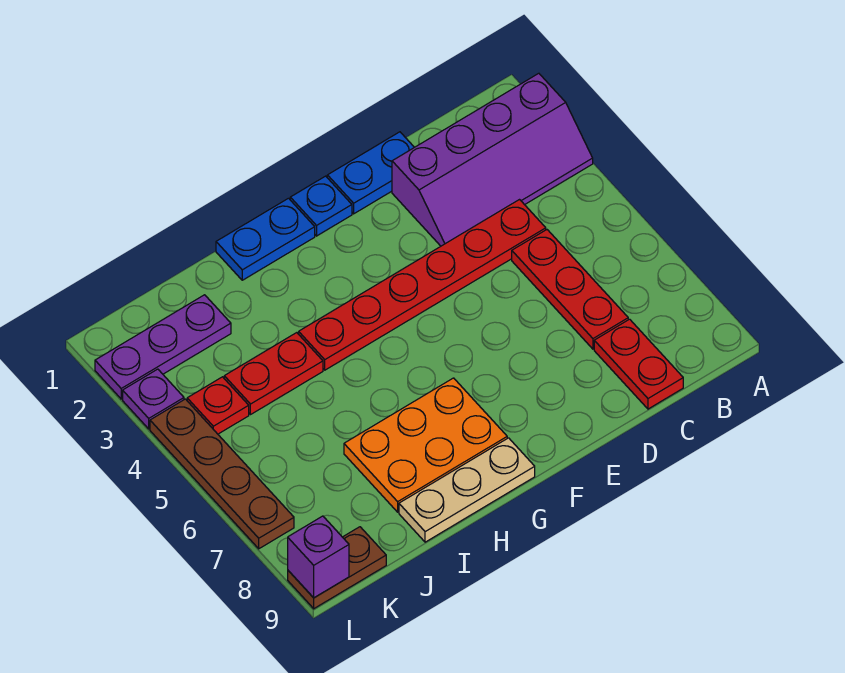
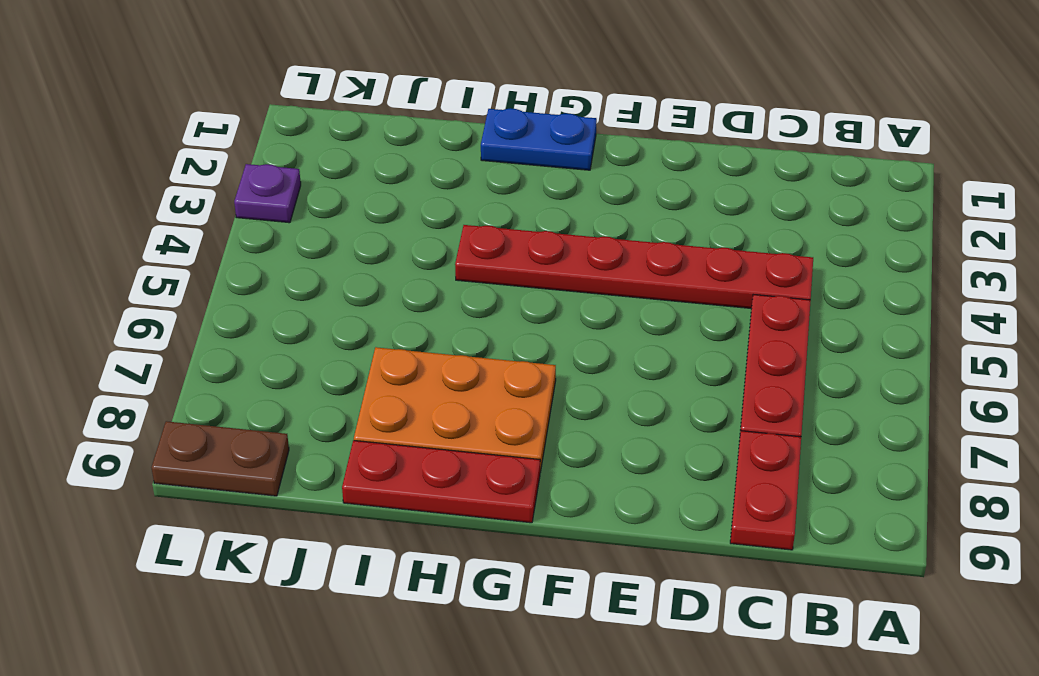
red plate G9:I9 level 1 -> tan plate G9:I9 level 1
none -> purple slope A2:D3 level 1 top 2
none -> blue plate D1:E1 level 1
none -> blue plate F1 level 1

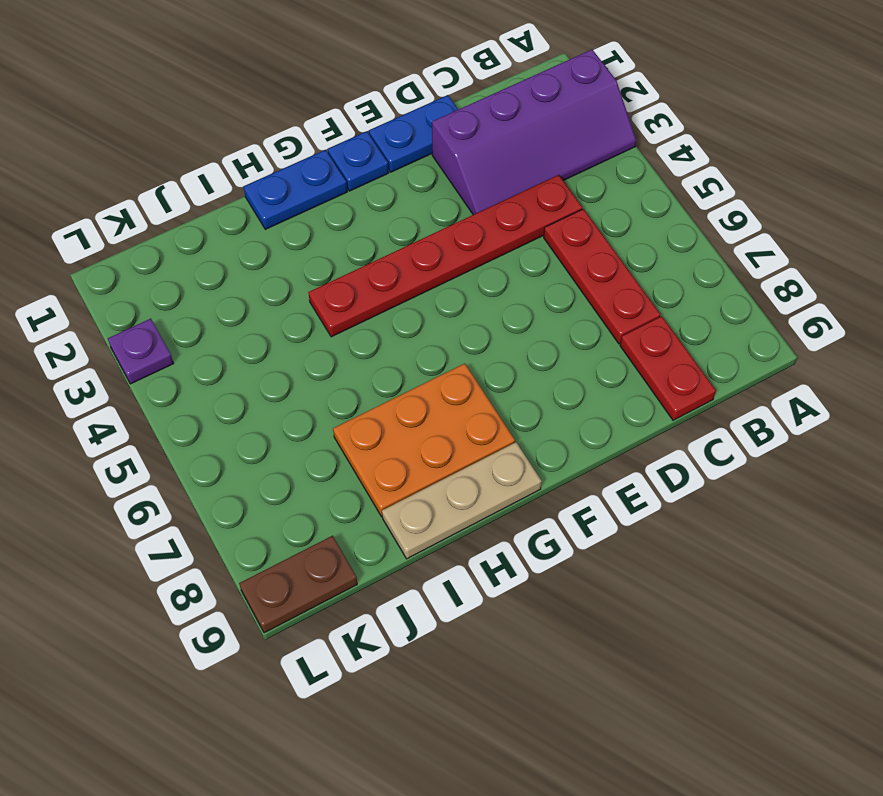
none -> red plate I4:J4 level 1
none -> purple plate J2:L2 level 1
none -> red plate K4 level 1

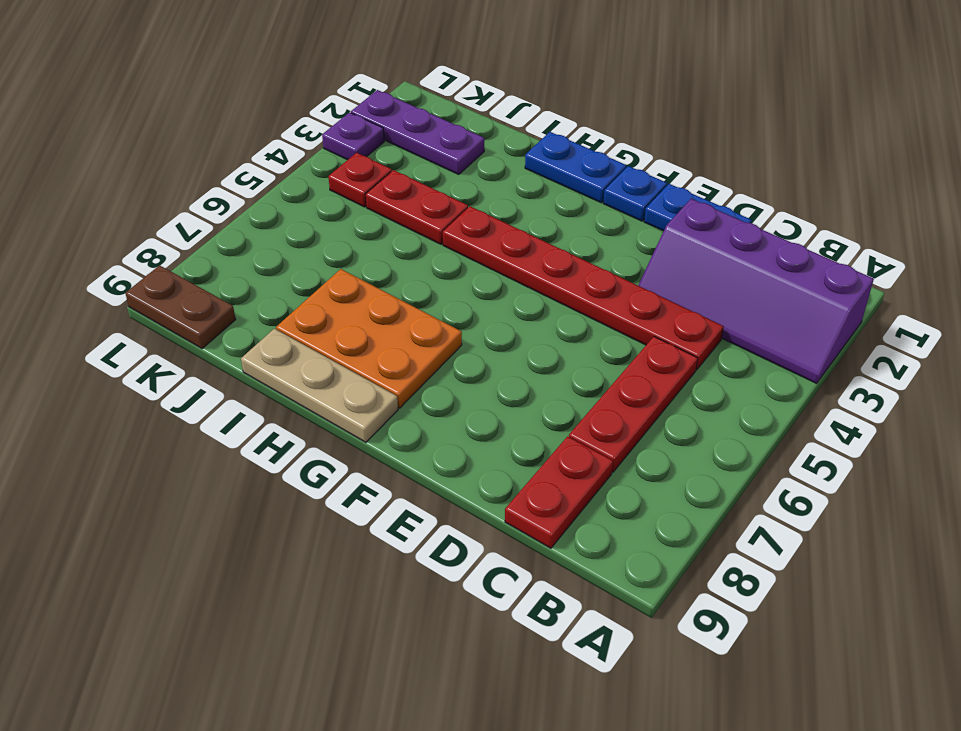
none -> brown plate L4:L7 level 1
none -> purple brick L9 level 2

